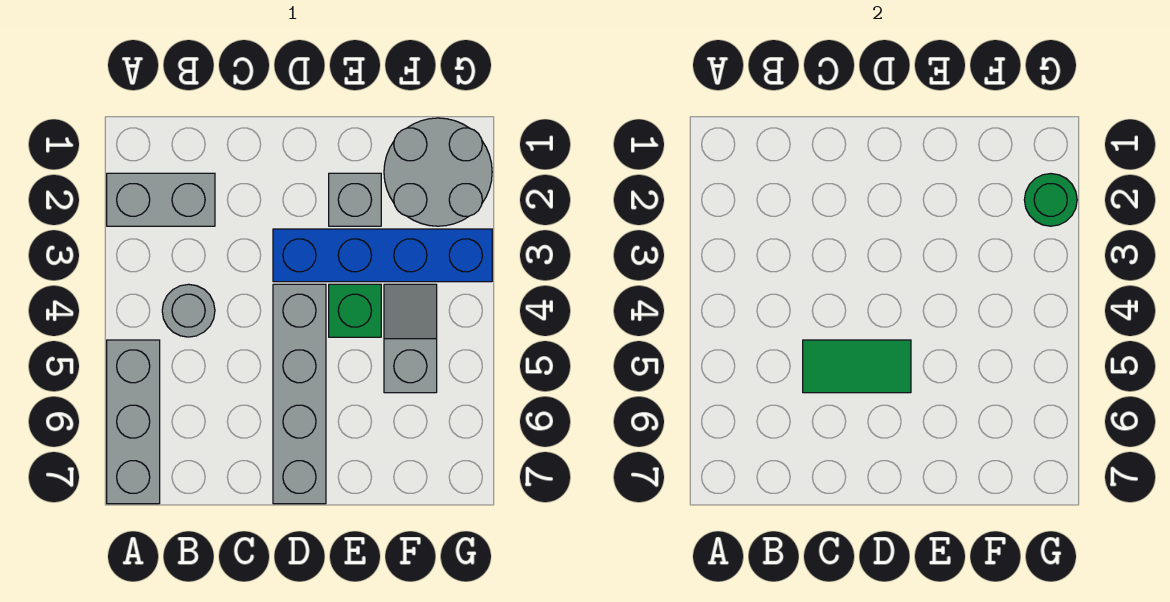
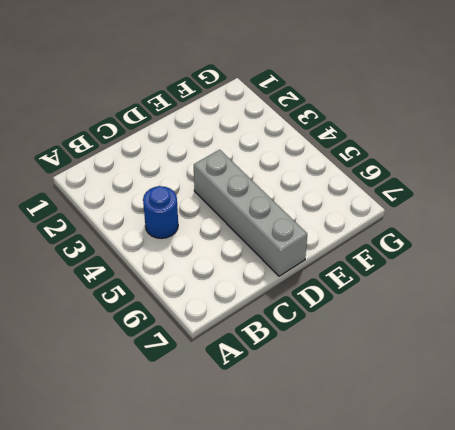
blue round brick B4 level 1 -> grey round brick B4 level 1
none -> grey brick A2:B2 level 1
none -> grey brick A5:A7 level 1

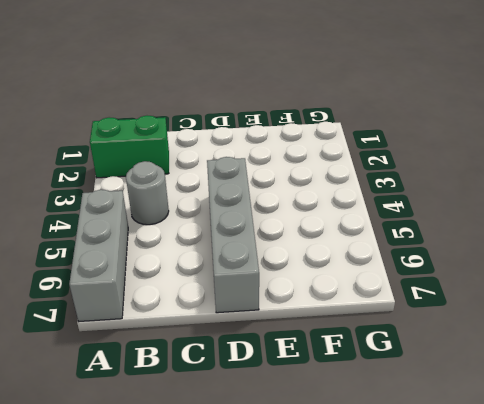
green brick A2:B2 level 1 -> grey brick A2:B2 level 1
none -> blue brick D3:G3 level 1
none -> grey brick E2 level 1

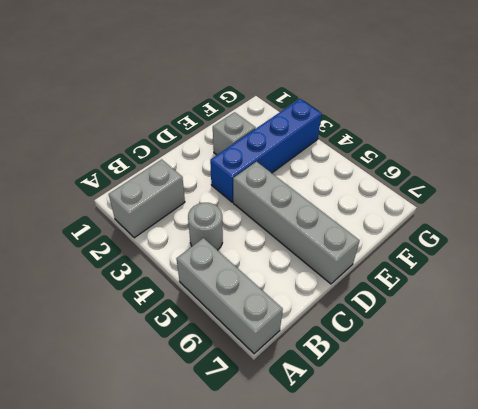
none -> green brick E4 level 1
none -> grey round brick F1:G2 level 1

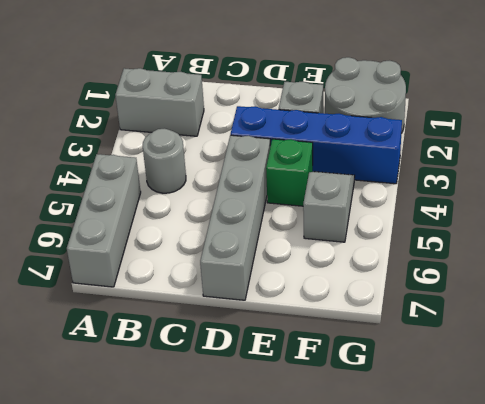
none -> green tile C5:D5 level 2
none -> green round brick G2 level 2

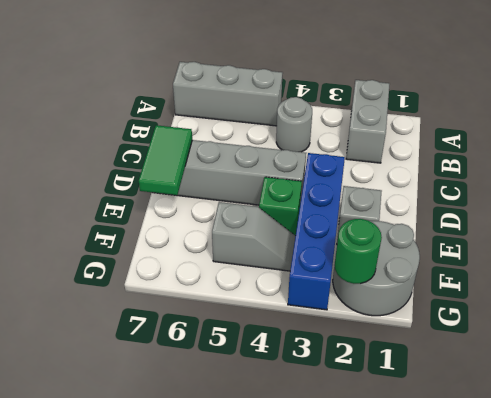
green tile D7:E7 level 2 -> green tile C5:D5 level 2

